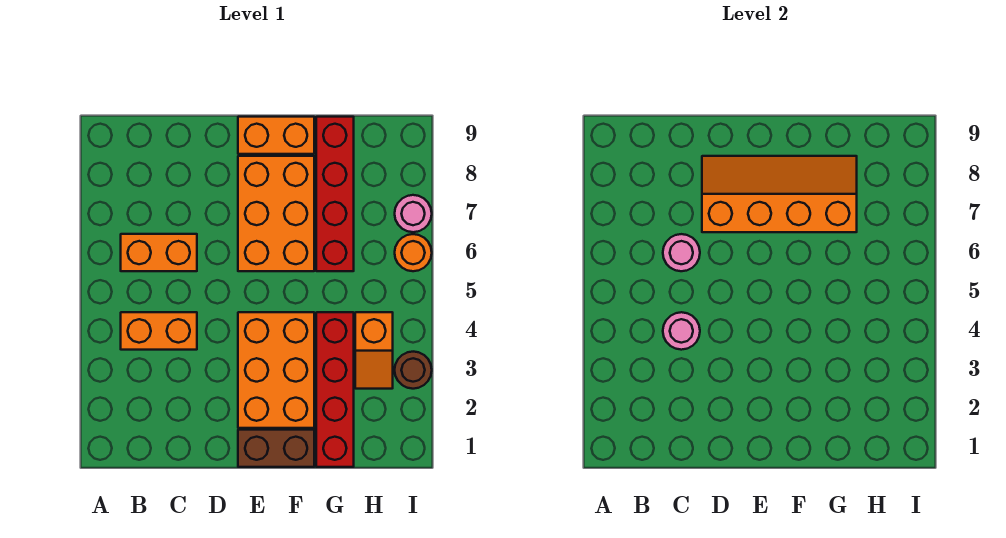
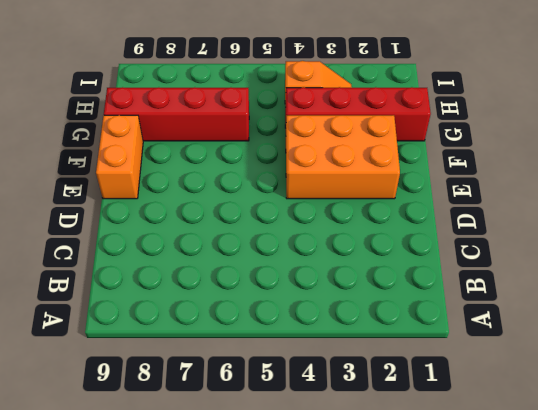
none -> orange brick B4:C4 level 1
none -> orange brick B6:C6 level 1
none -> brown brick E1:F1 level 1

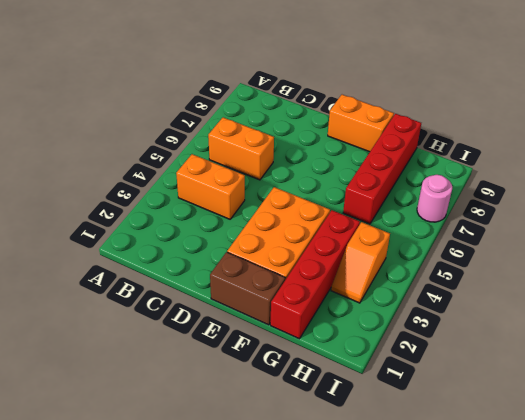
none -> orange brick E6:F8 level 1
none -> brown round brick I3 level 1
none -> orange round brick I6 level 1

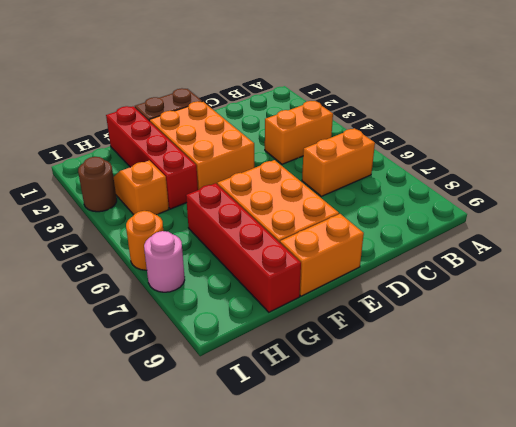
none -> pink round brick C4 level 2
none -> pink round brick C6 level 2
none -> orange slope D7:G8 level 2 top 7

